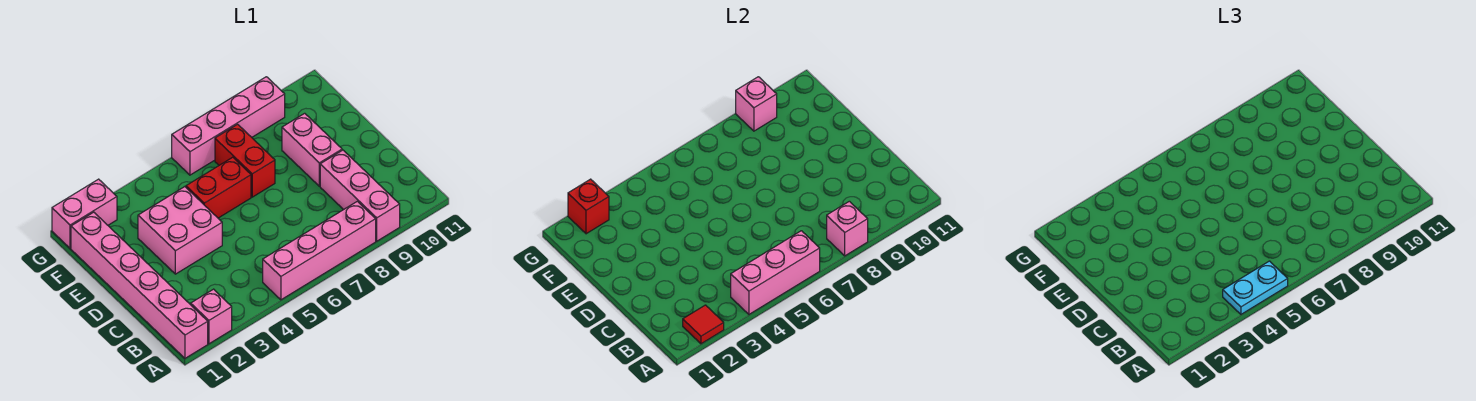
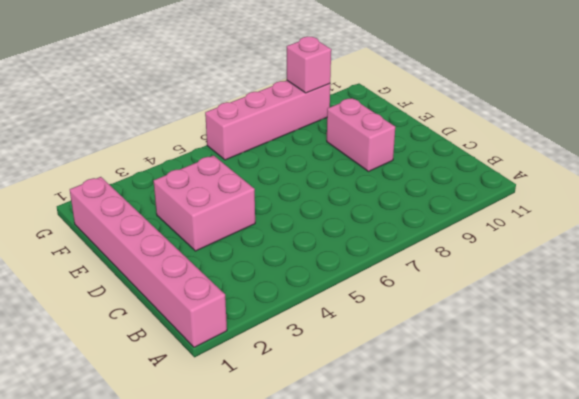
none -> pink brick A2 level 1
none -> pink brick A5:A8 level 1
none -> pink brick A9:C9 level 1

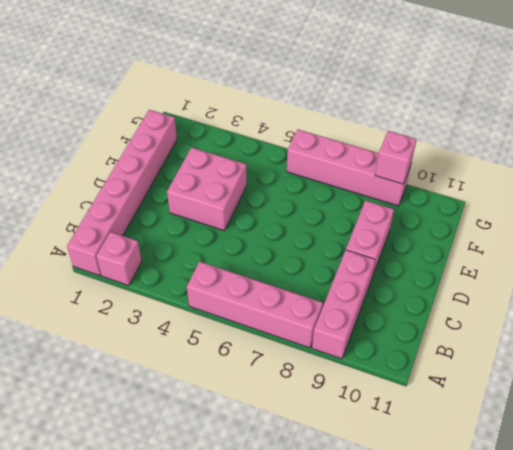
none -> red brick E5:E6 level 1
none -> red brick E7:F7 level 1
none -> pink brick G1:G2 level 1

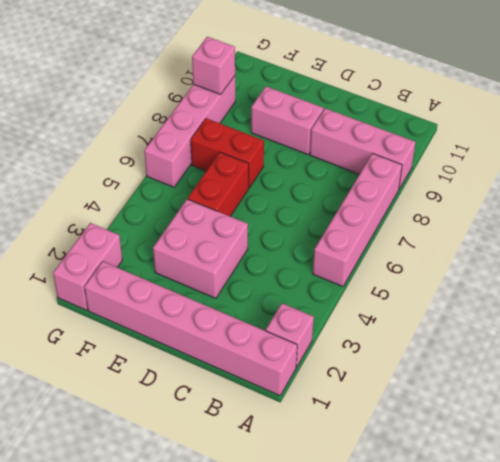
none -> red tile A2 level 2
none -> pink brick A4:A6 level 2
none -> pink brick A8 level 2

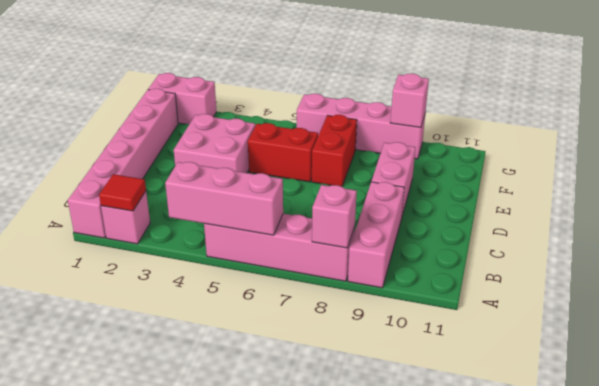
none -> red brick G2 level 2
none -> cyan plate A4:A5 level 3

